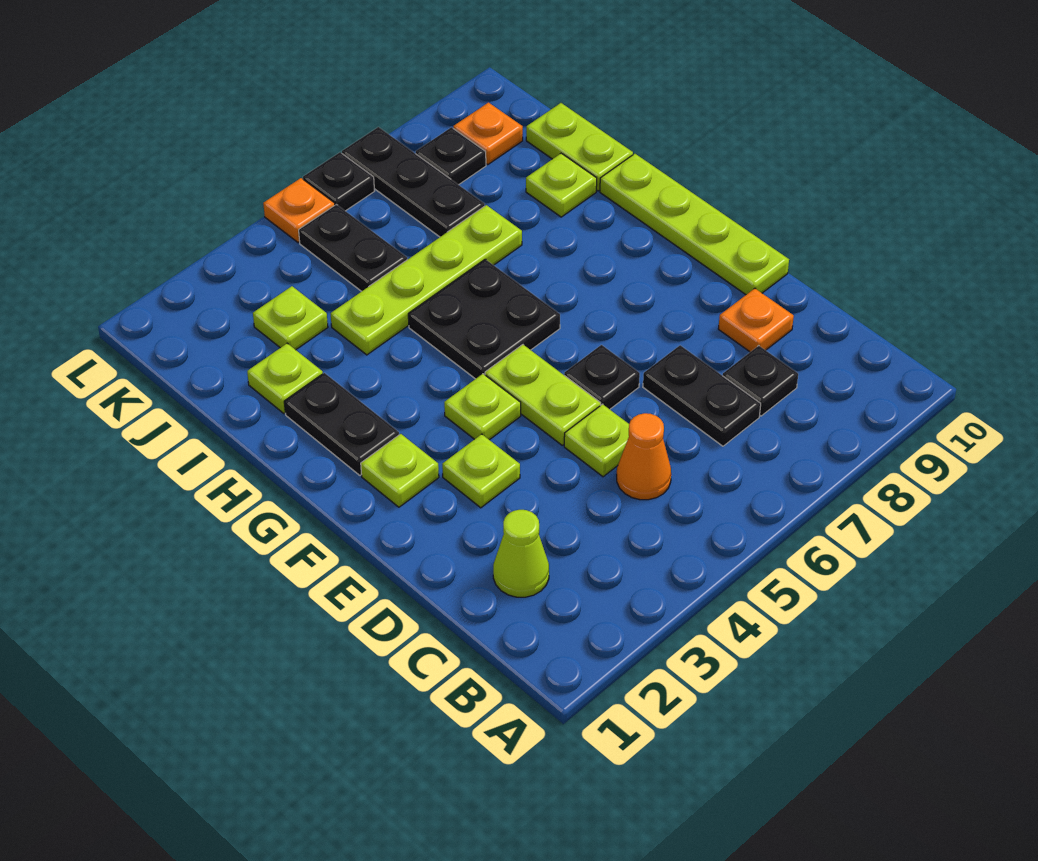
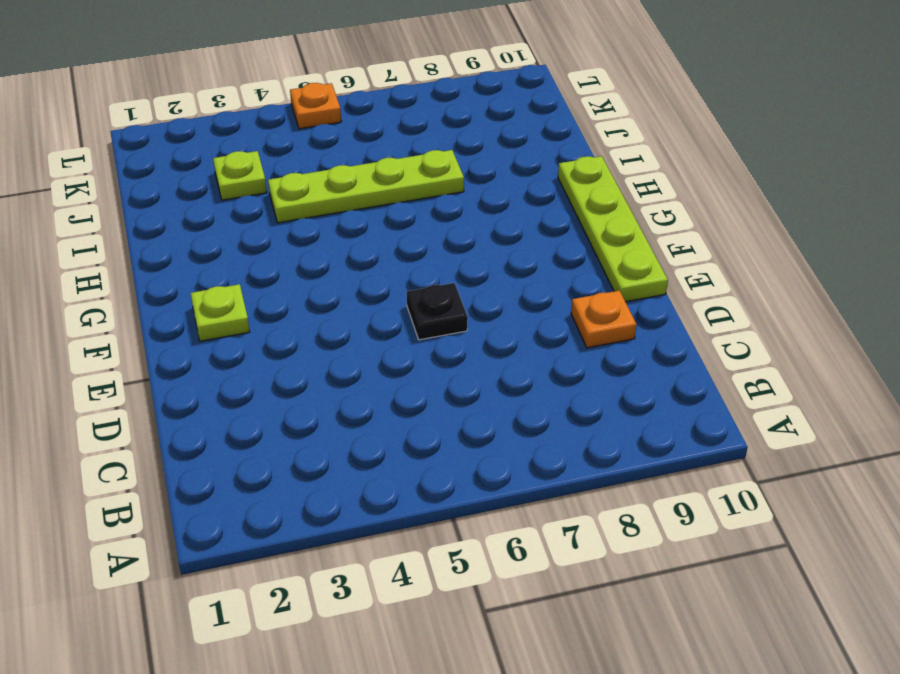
none -> lime cone C2 level 1
none -> orange cone C5 level 1
none -> black plate C7:D7 level 1

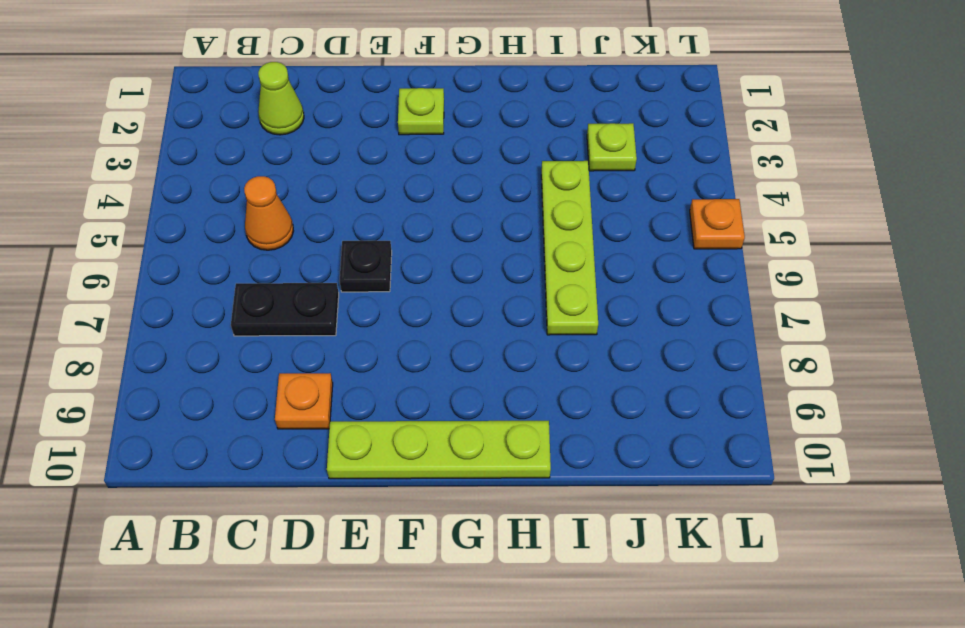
none -> black plate C8 level 1
none -> lime plate D5 level 1
none -> lime plate E3 level 1

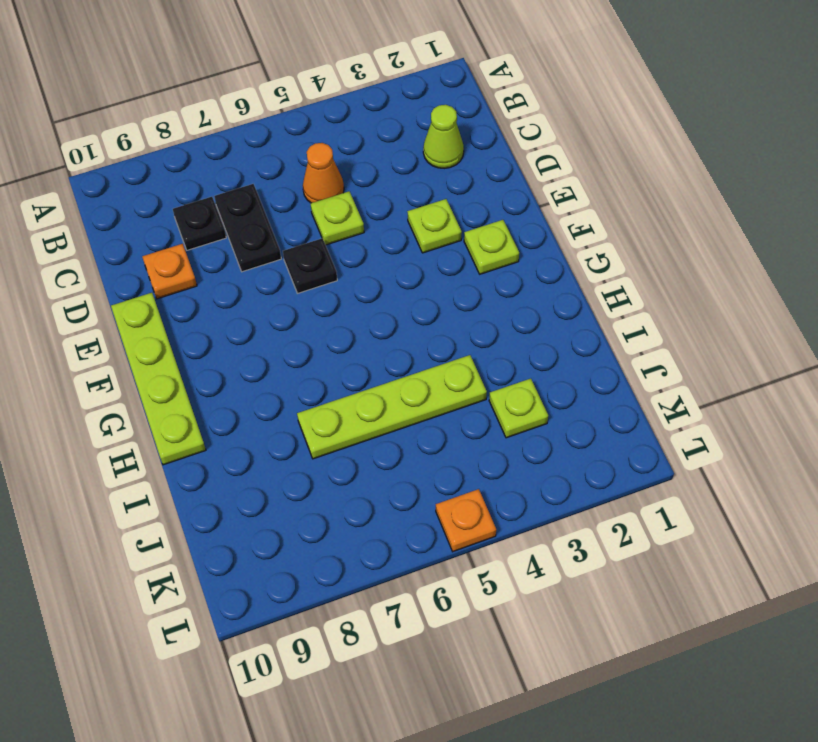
none -> lime plate E5:F5 level 1
none -> lime plate F4 level 1
none -> black plate G2:H2 level 1

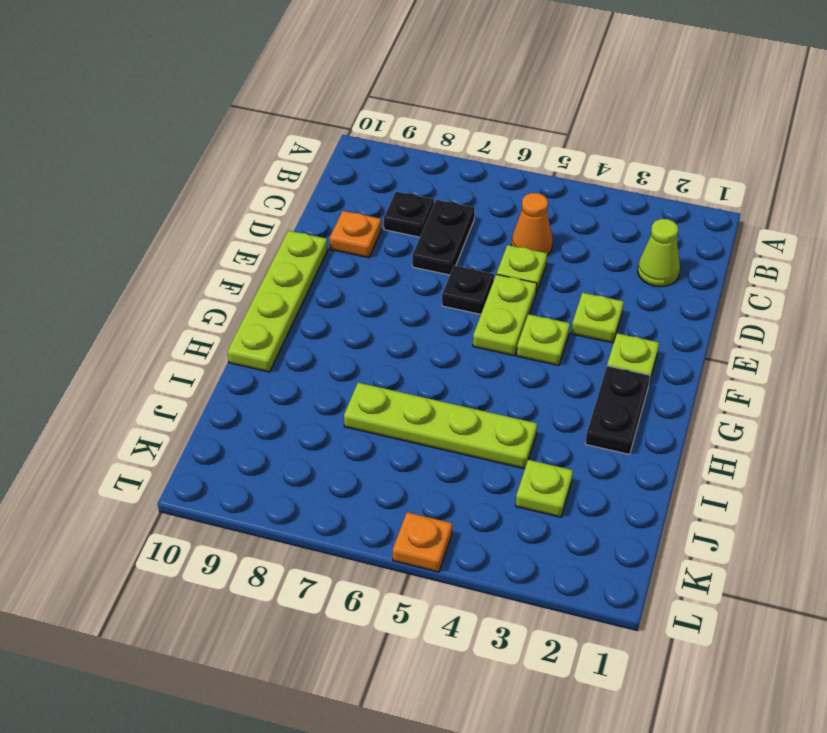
none -> black plate G5:H6 level 1
none -> lime plate I2 level 1
none -> lime plate I9 level 1

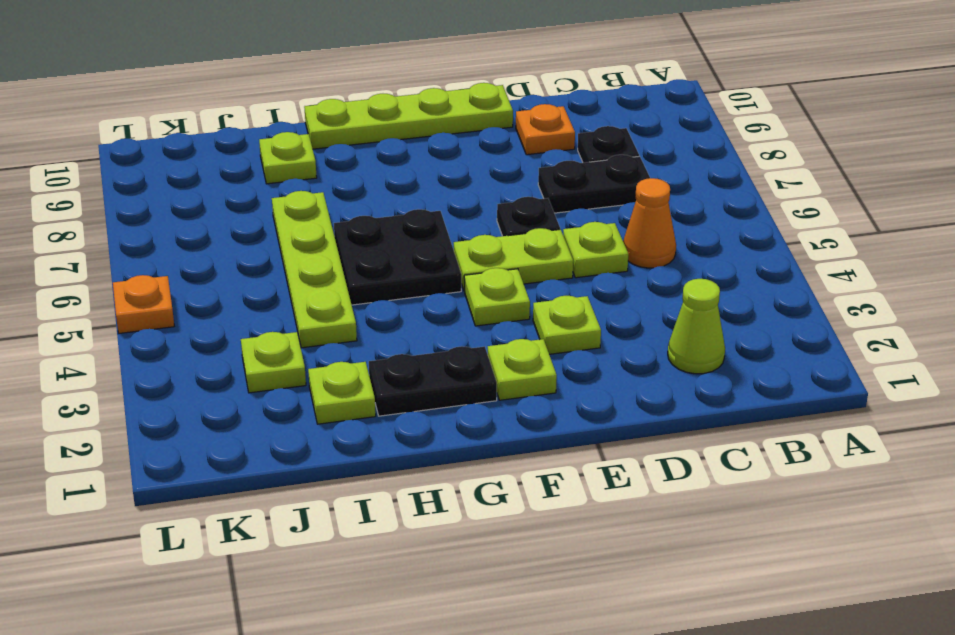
none -> lime plate I10:J10 level 1
none -> black plate J5:K5 level 1
none -> black plate J7:L7 level 1

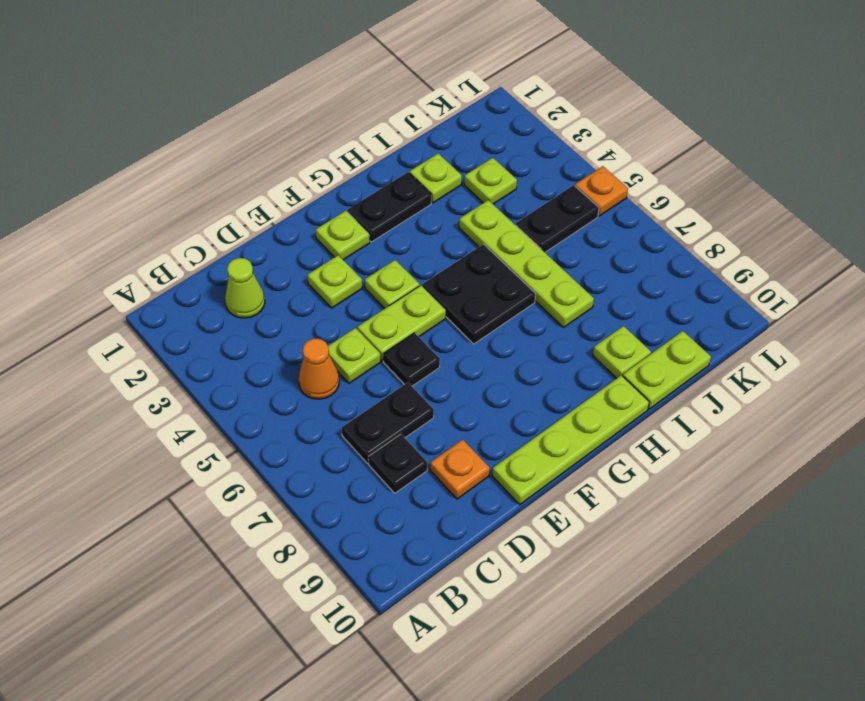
none -> black plate J7:L7 level 1
none -> black plate K8 level 1
none -> orange plate K9 level 1

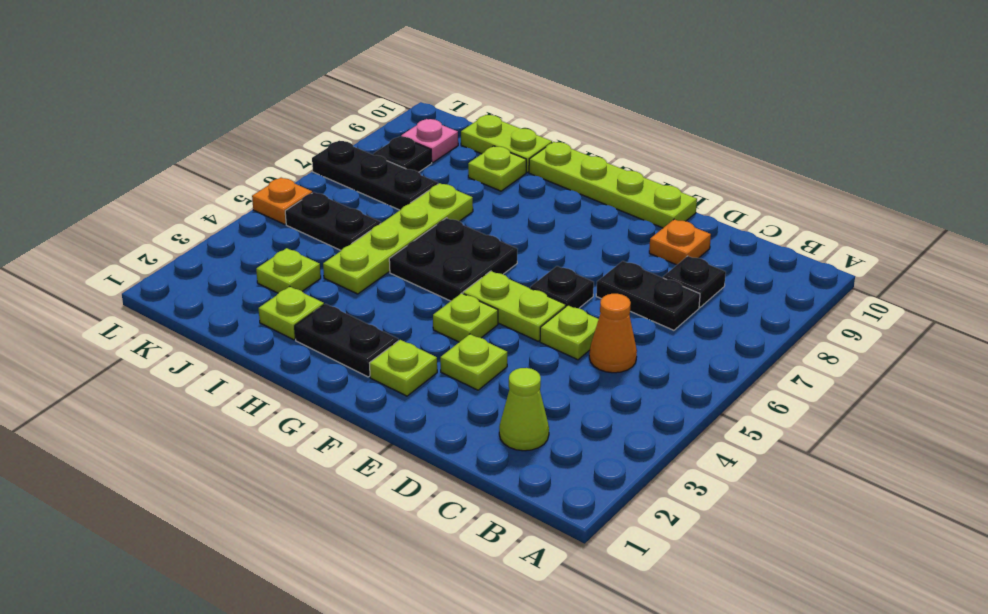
pink plate K9 level 1 -> orange plate K9 level 1
none -> black plate L6 level 1

